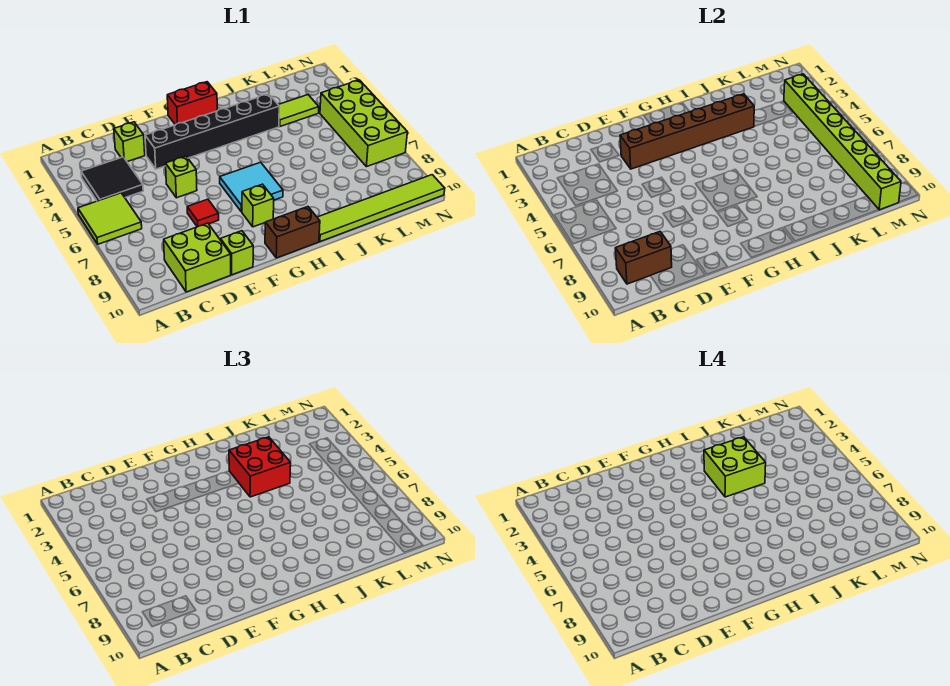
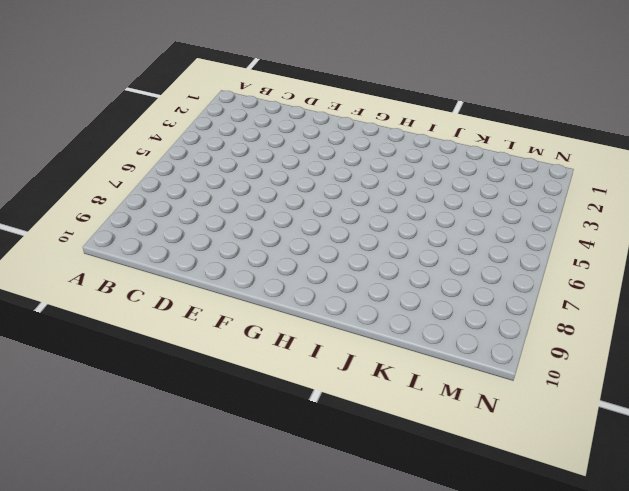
none -> lime tile A5:B6 level 1
none -> black tile B3:C4 level 1
none -> lime brick C9:D10 level 1

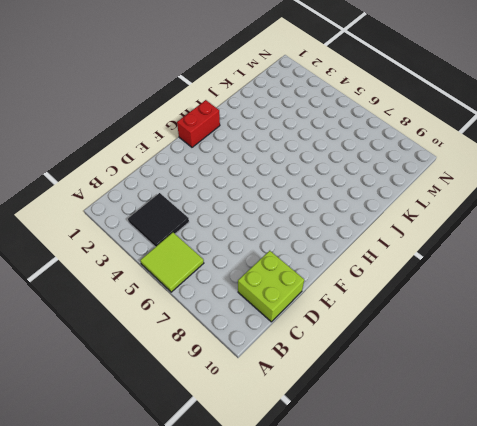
none -> lime brick D2 level 1
none -> black brick E3:J3 level 1
none -> lime brick E5 level 1

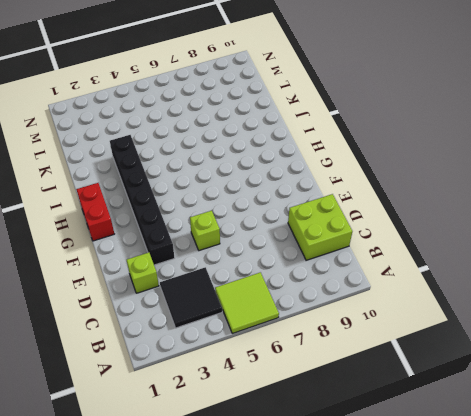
none -> red tile E7 level 1
none -> lime brick E10 level 1
none -> cyan tile G6:H7 level 1

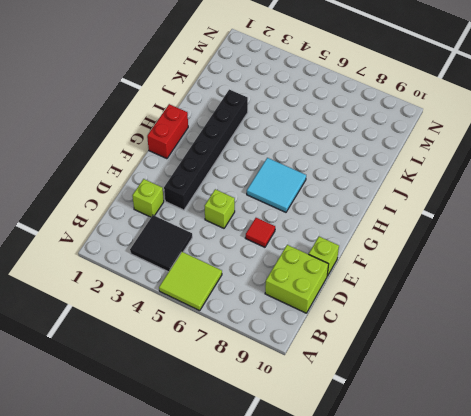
none -> lime brick G8 level 1
none -> brown brick G10:H10 level 1
none -> lime tile I10:N10 level 1

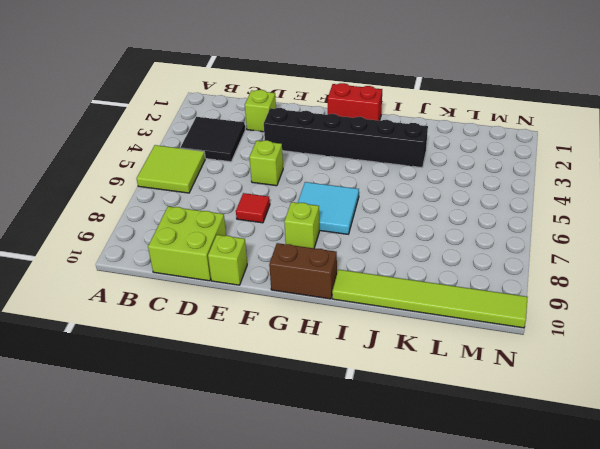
none -> lime tile K3:L3 level 1
none -> lime brick M4:N7 level 1
none -> brown brick B9:C9 level 2

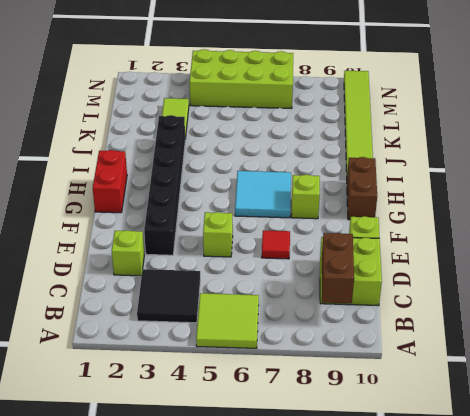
none -> brown brick E3:J3 level 2
none -> lime brick M3:M10 level 2
none -> red brick I3:J4 level 3

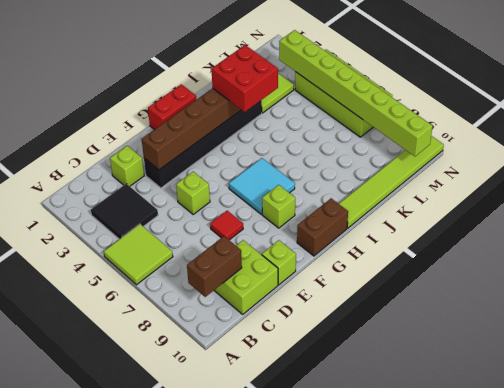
none -> lime brick I3:J4 level 4

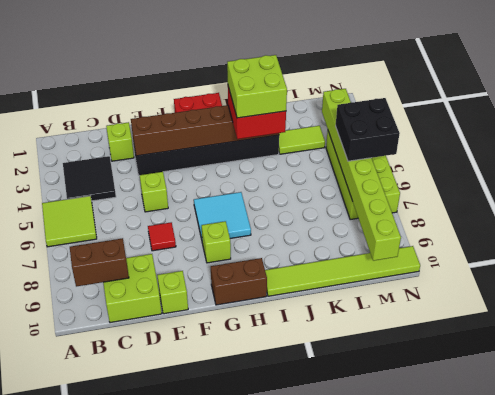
black brick M5:N6 level 3 -> none

